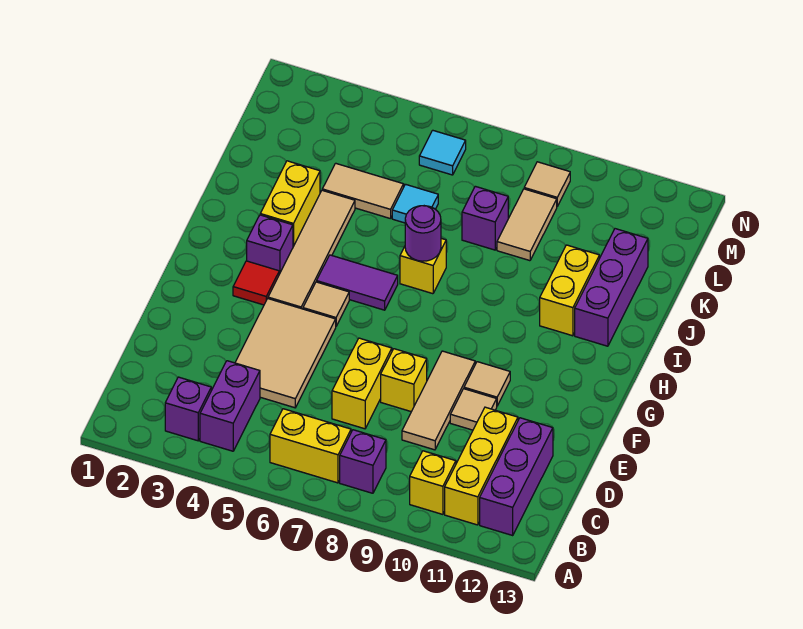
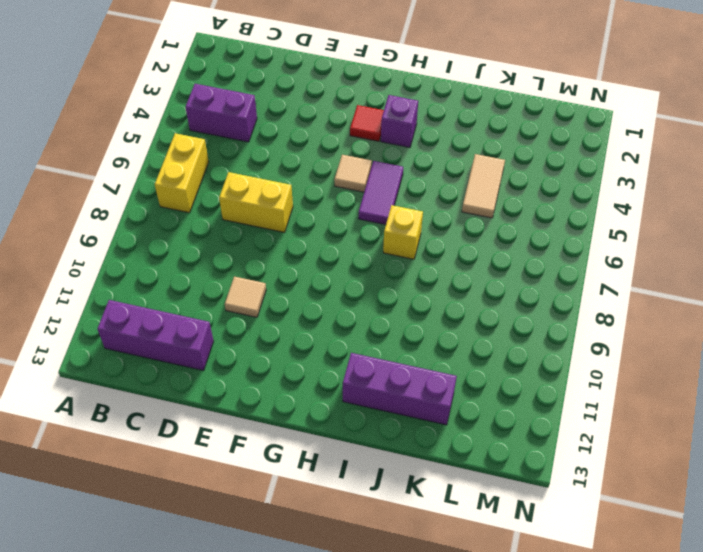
none -> purple brick B3 level 1
none -> purple brick B8 level 1
none -> yellow brick B10 level 1

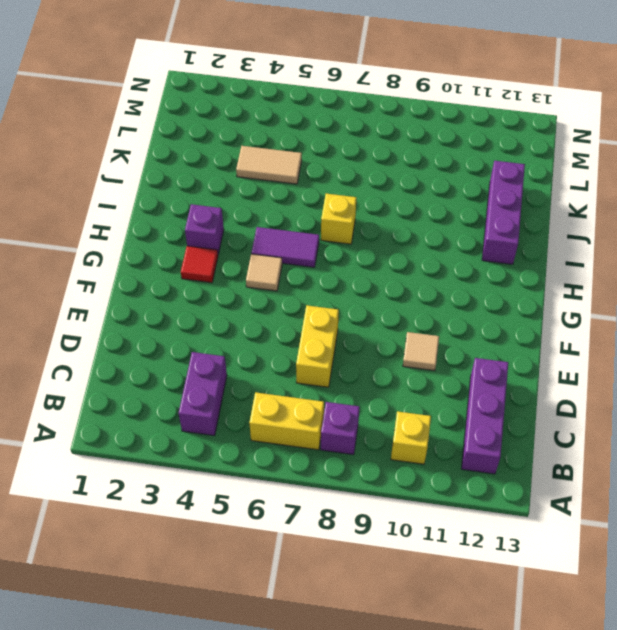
none -> purple brick B3 level 1
none -> yellow brick B11:D11 level 1
none -> tan tile D4:F5 level 1

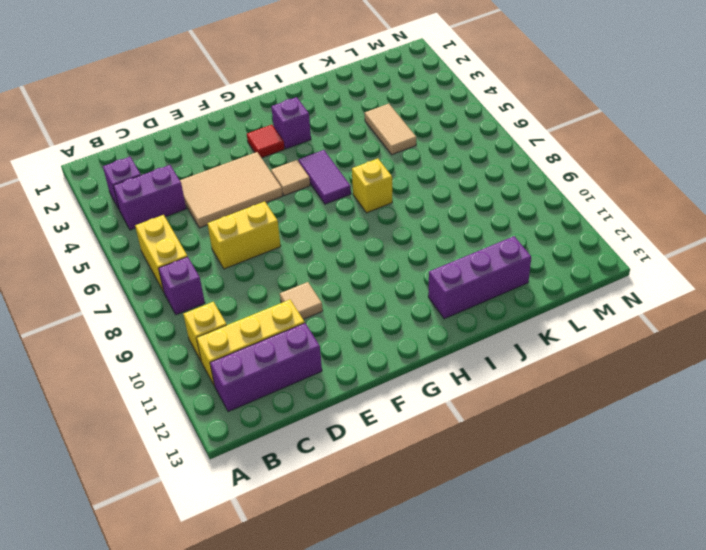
none -> tan tile D9:F9 level 1
none -> yellow brick E8 level 1
none -> tan tile F10 level 1

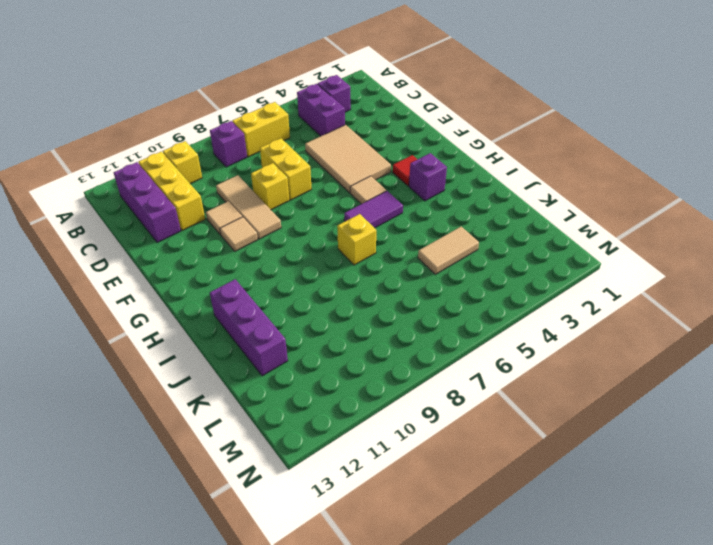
none -> tan tile G4:J4 level 1
none -> yellow brick I3:J3 level 1
none -> yellow brick I11:J11 level 1

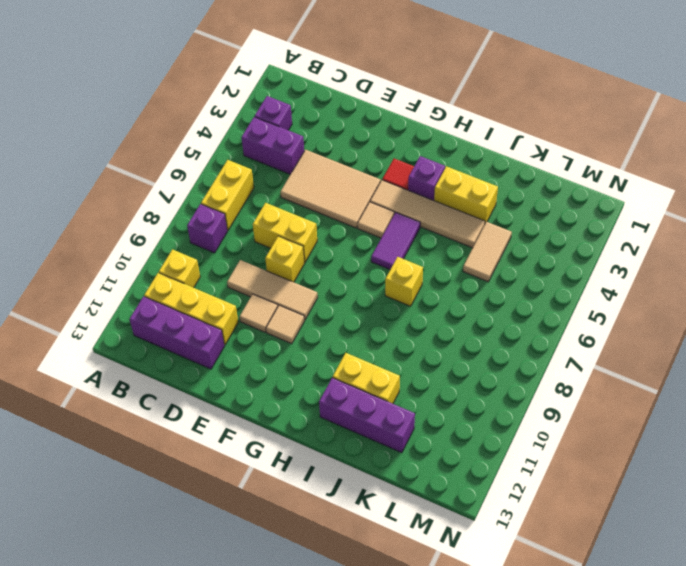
none -> cyan tile K6 level 1
none -> purple brick K8 level 1
none -> tan tile K9:L9 level 1

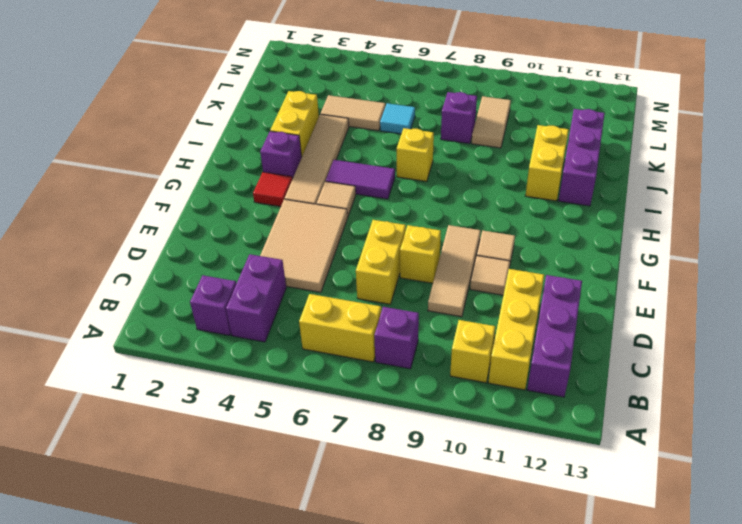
none -> cyan tile M6 level 1
none -> tan tile M9 level 1
none -> purple round brick I7 level 2

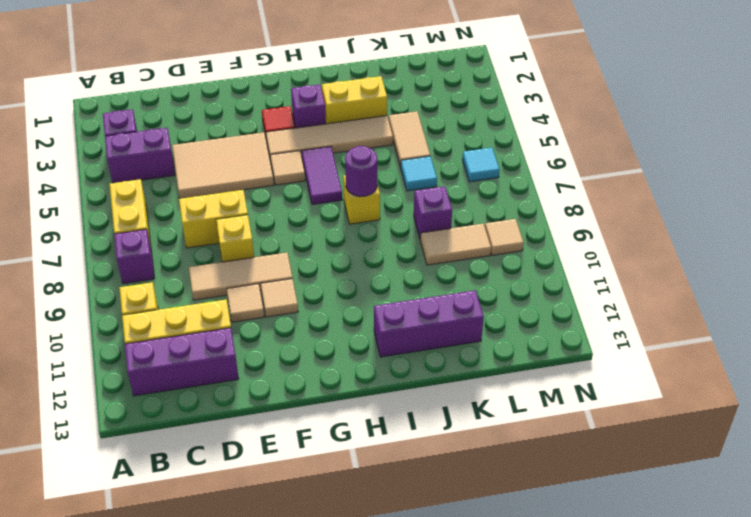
none -> yellow brick I11:J11 level 1

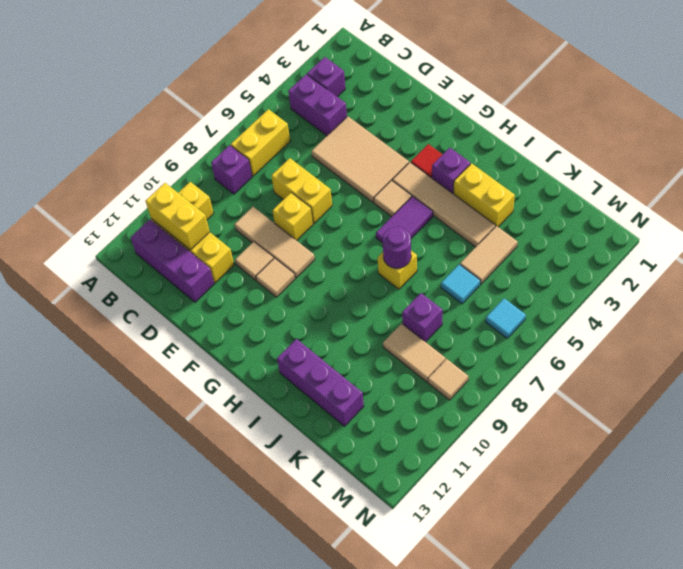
yellow brick B11:C11 level 2 -> yellow brick I11:J11 level 1

